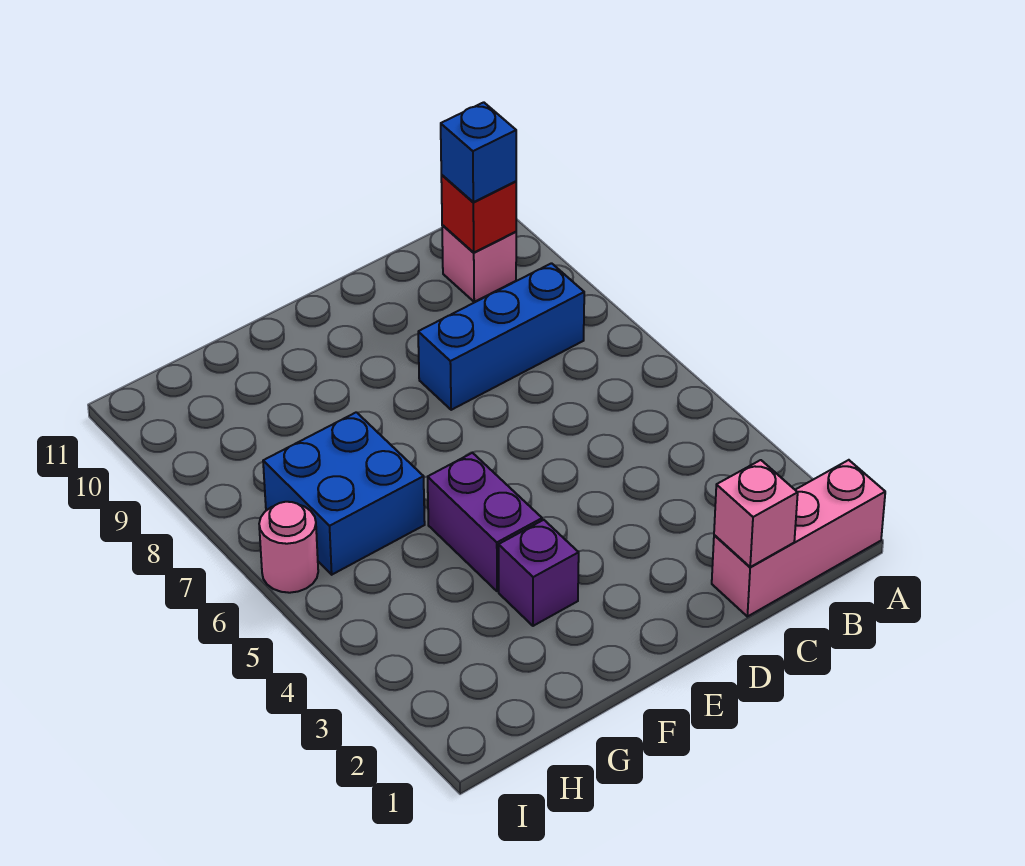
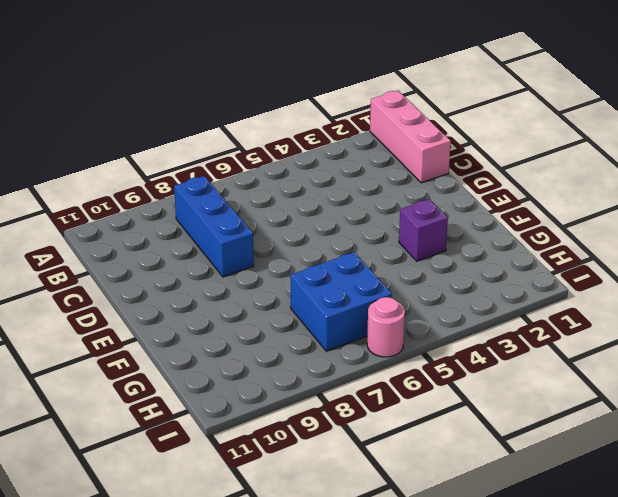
none -> pink brick B10 level 1
none -> purple brick F4:F5 level 1

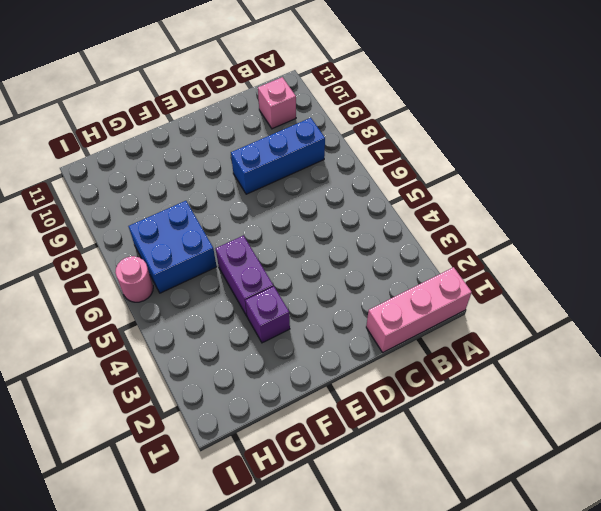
none -> red brick B10 level 2
none -> pink brick C1 level 2

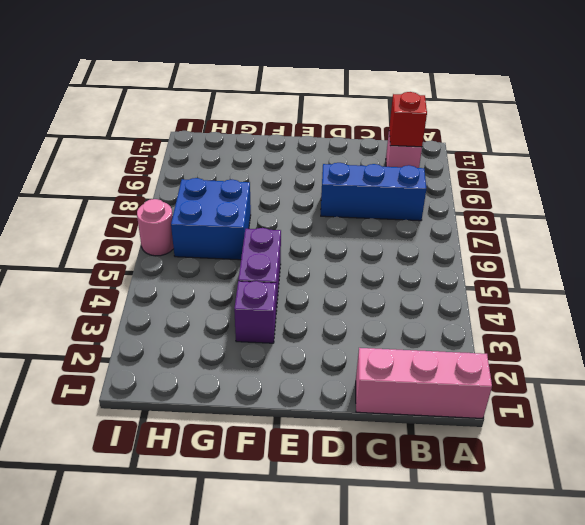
none -> pink brick C1 level 2
none -> blue brick B10 level 3

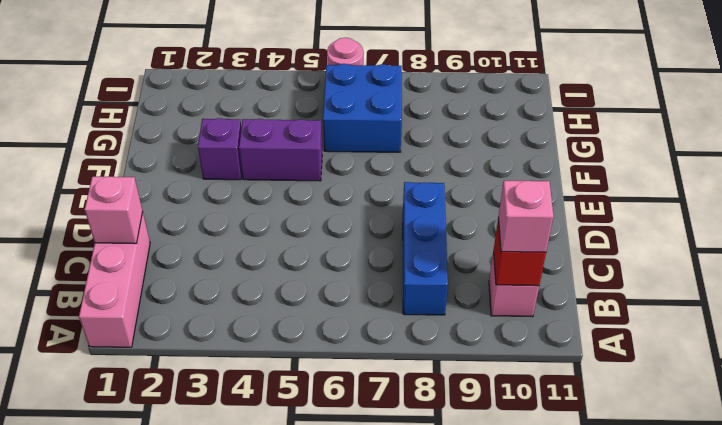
pink brick B10 level 3 -> blue brick B10 level 3

